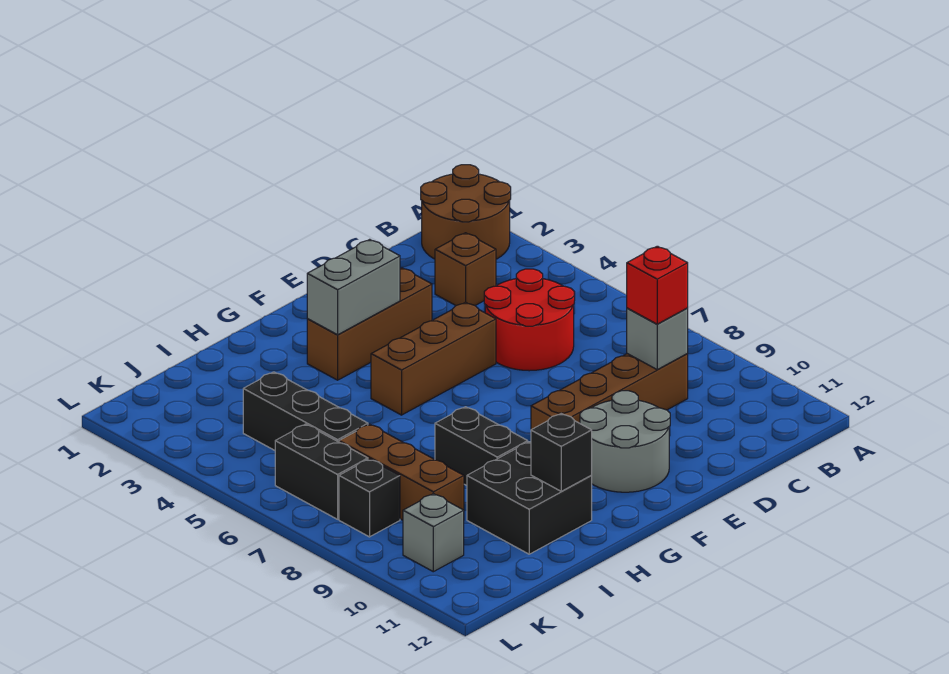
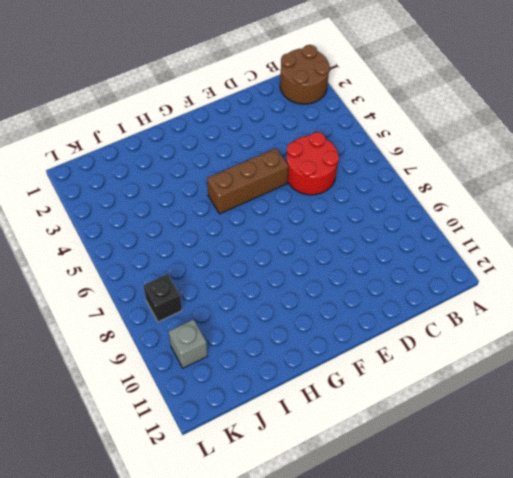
none -> brown brick C3 level 1
none -> brown brick C9:F9 level 1
none -> brown brick E3:G3 level 1

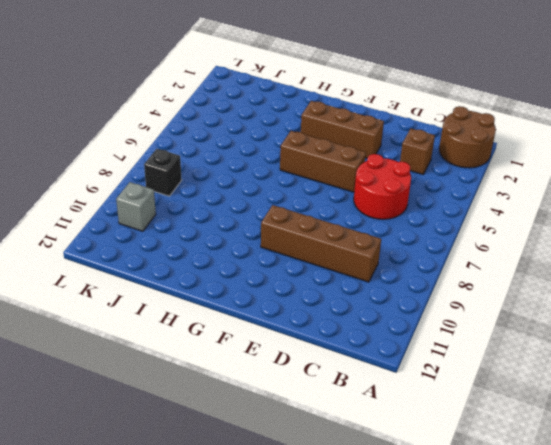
none -> grey round brick E10:F11 level 1
none -> black brick H8:H9 level 1
none -> black brick H10:I11 level 1

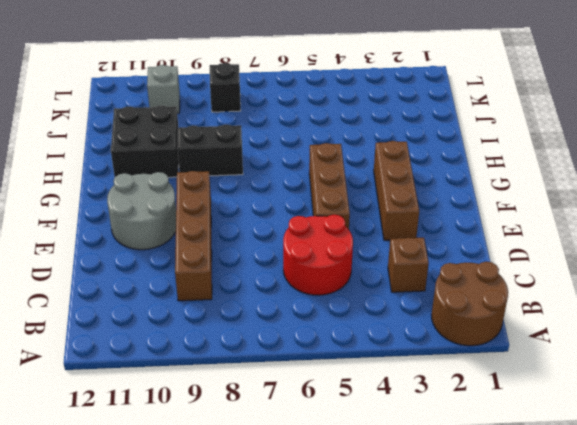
none -> black brick J4:J6 level 1
none -> brown brick J7:J9 level 1
none -> black brick K6:K7 level 1

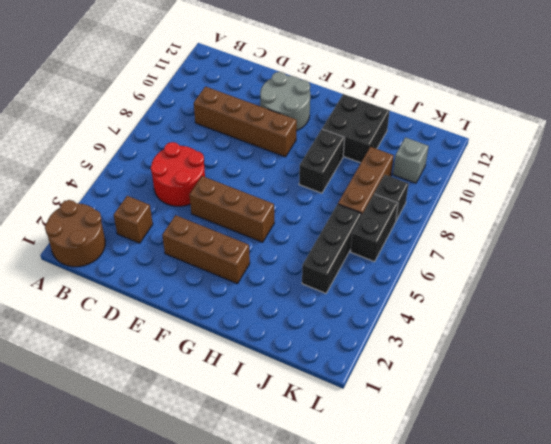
none -> grey brick C9 level 2
none -> grey brick F3:G3 level 2
none -> black brick H11 level 2

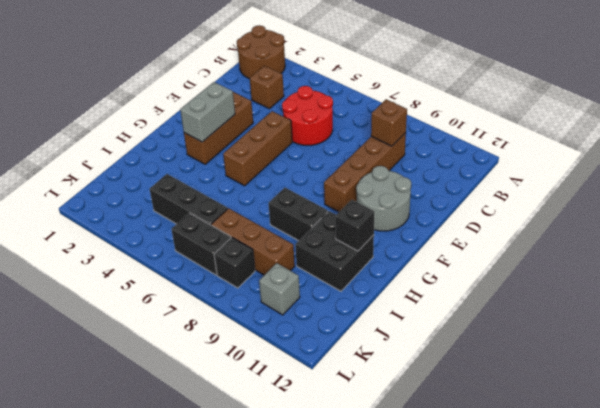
brown brick C9 level 2 -> grey brick C9 level 2
none -> red brick C9 level 3

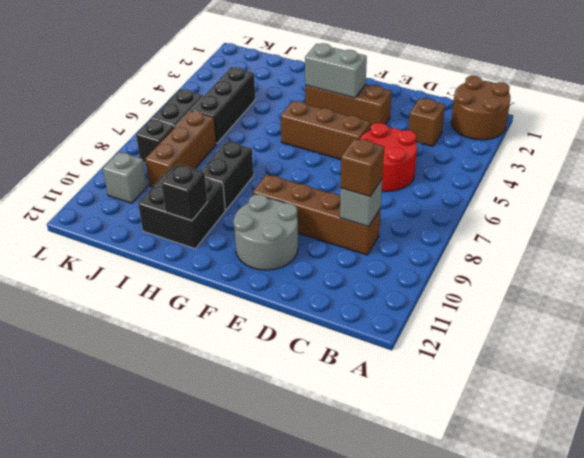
brown brick C9 level 3 -> red brick C9 level 3

